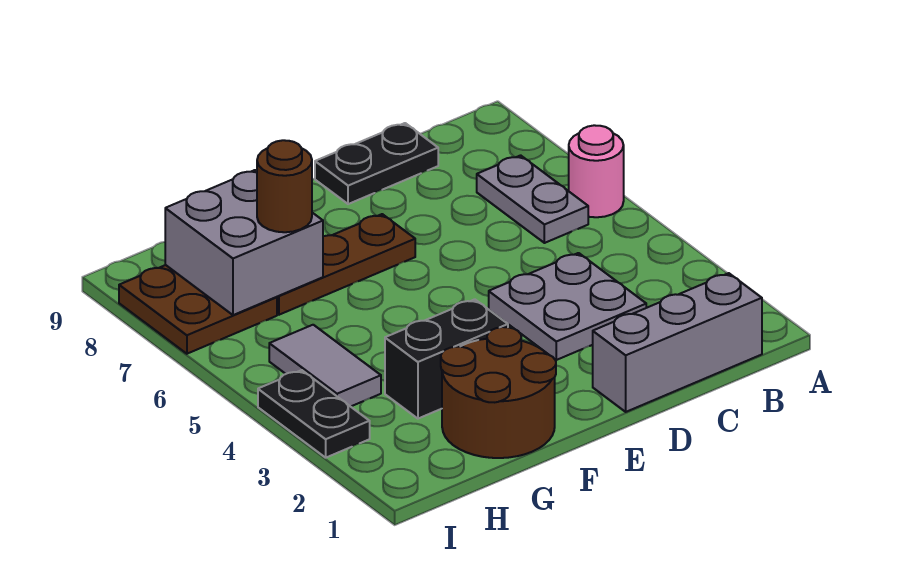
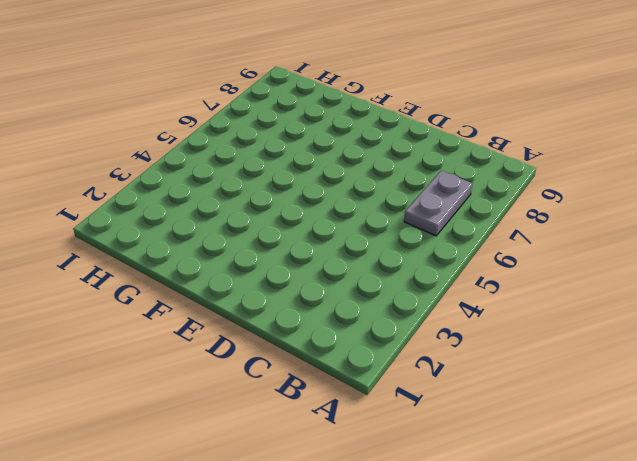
none -> pink round brick A6 level 1
none -> grey brick B1:D1 level 1
none -> grey plate C3:D4 level 1

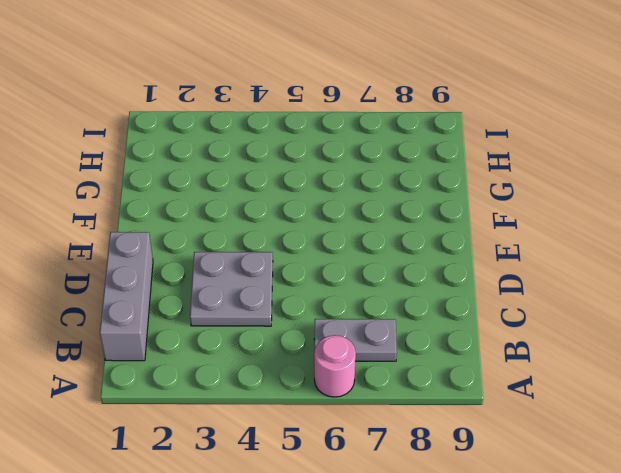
none -> black plate C9:D9 level 1
none -> brown plate E7:G7 level 1
none -> brown round brick F1:G2 level 1

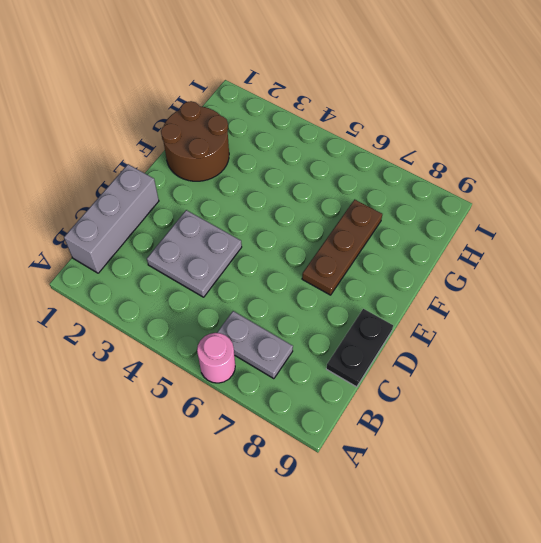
none -> black brick F3:G3 level 1
none -> grey tile H4:H5 level 1
none -> brown plate H7:I8 level 1

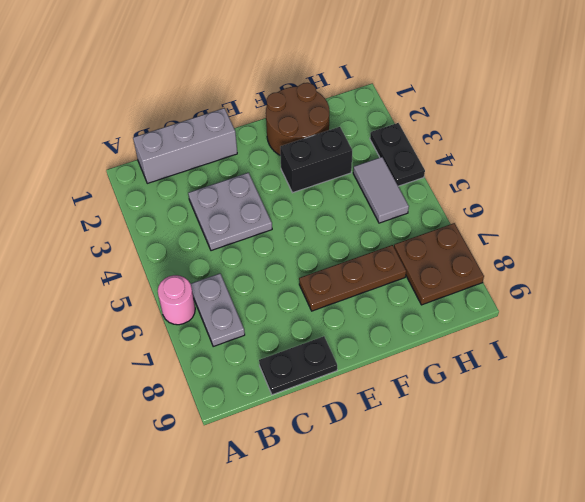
none -> grey brick G7:H8 level 2
none -> brown round brick G7 level 3

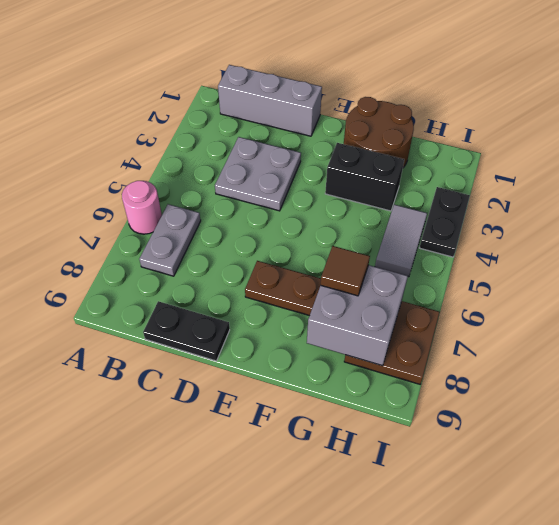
brown tile G7 level 3 -> brown round brick G7 level 3

